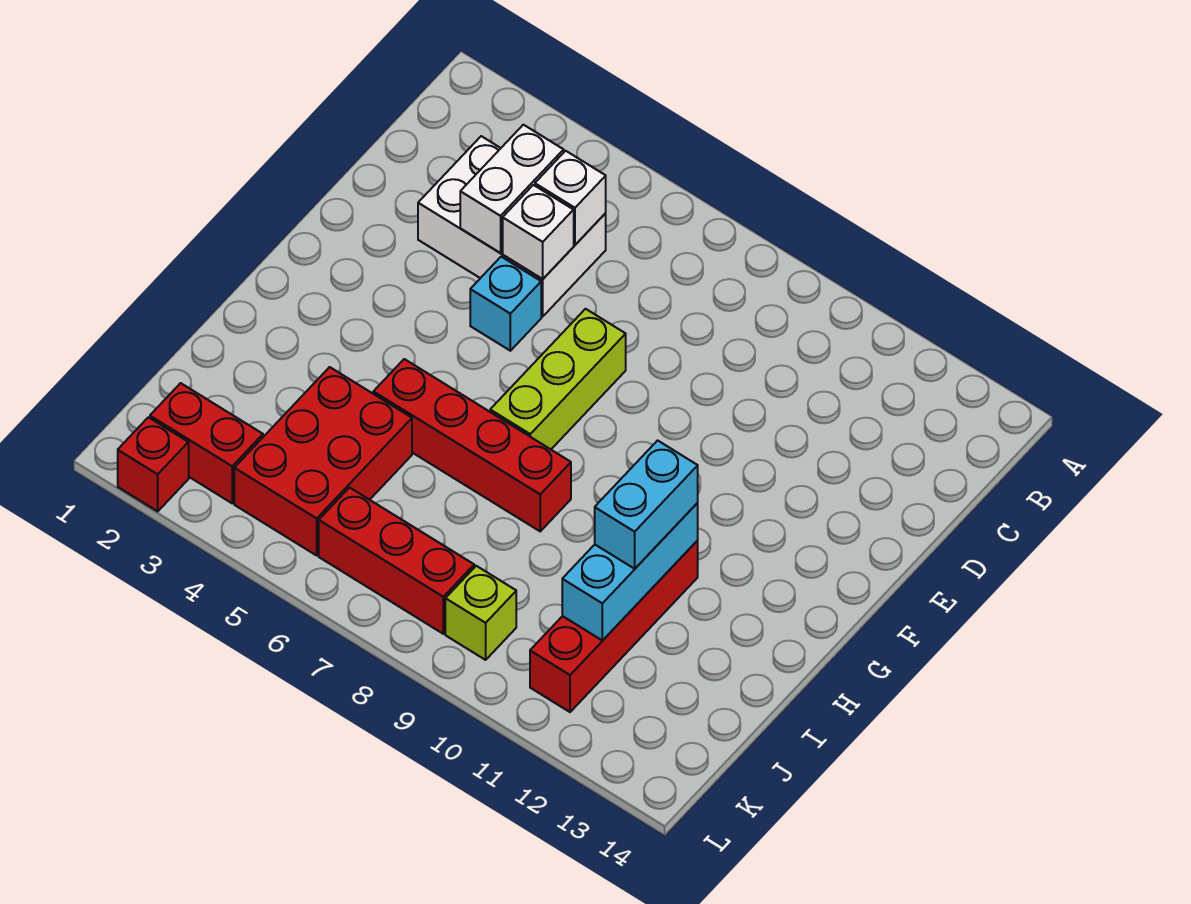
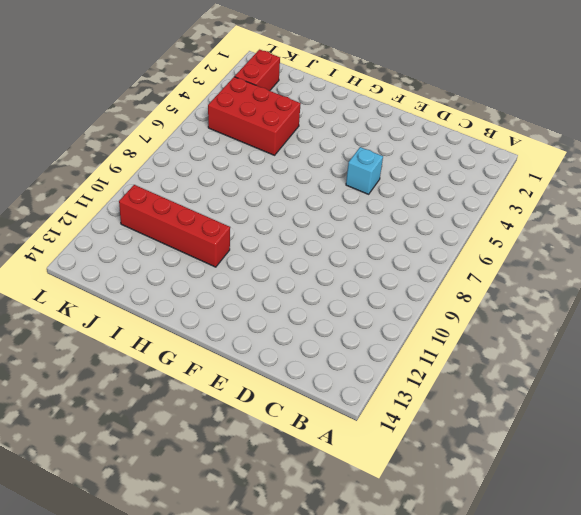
none -> white brick C3:D5 level 1
none -> lime brick E7:G7 level 1
none -> red brick H5:H8 level 1

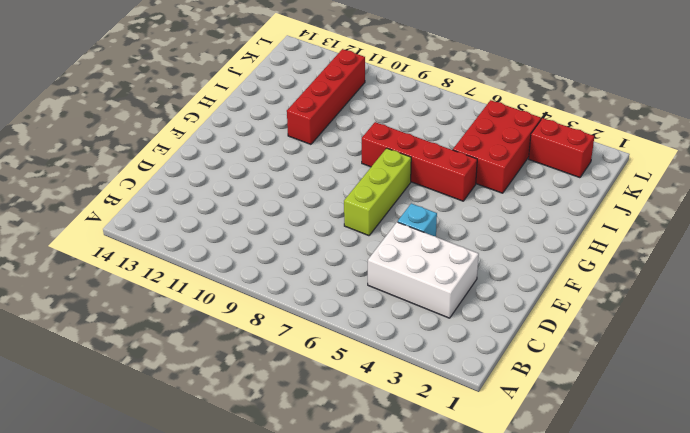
none -> red brick K6:K8 level 1
none -> lime brick K9 level 1
none -> red brick L2 level 1

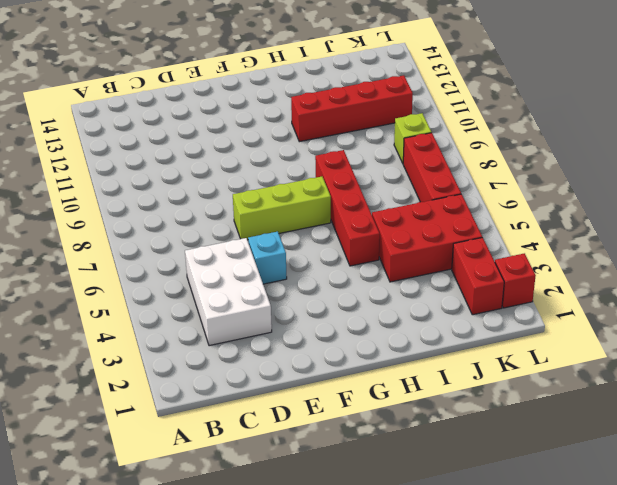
none -> white brick C4:D4 level 2
none -> white brick C5 level 2
none -> white brick D5 level 2

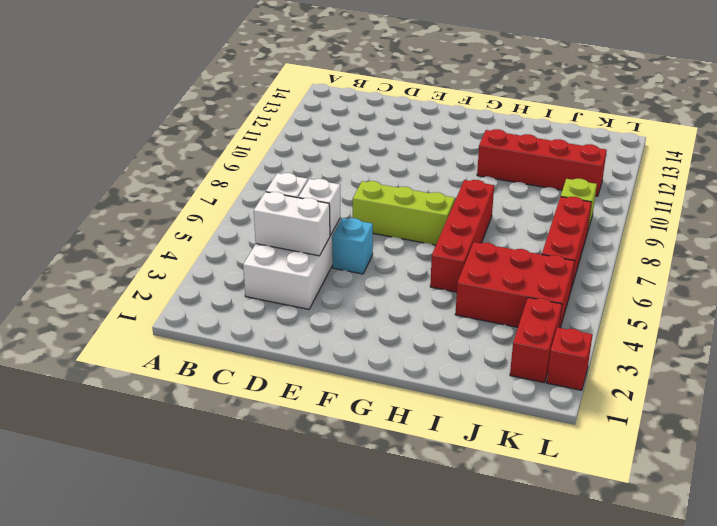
none -> cyan brick H11:J11 level 2
none -> cyan brick H11:I11 level 3

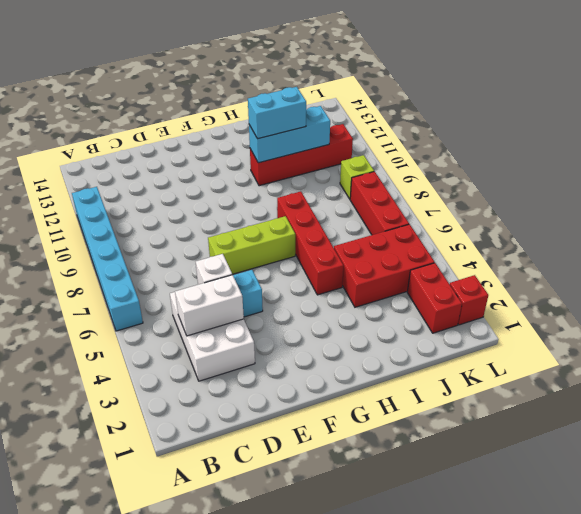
cyan brick A6:A11 level 1 -> none
none -> white brick C5 level 2

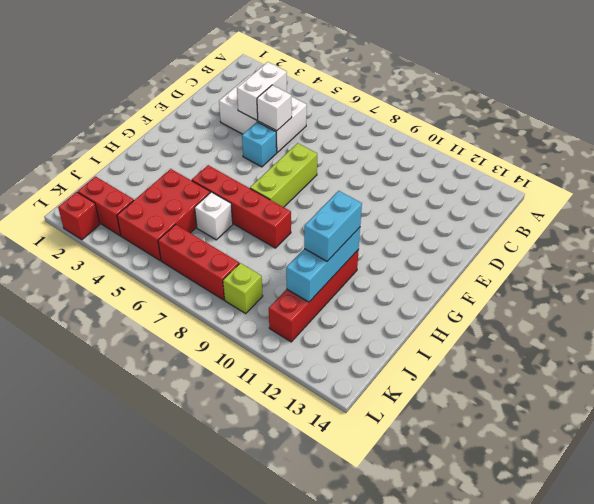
white brick I6 level 1 -> white brick C5 level 2

